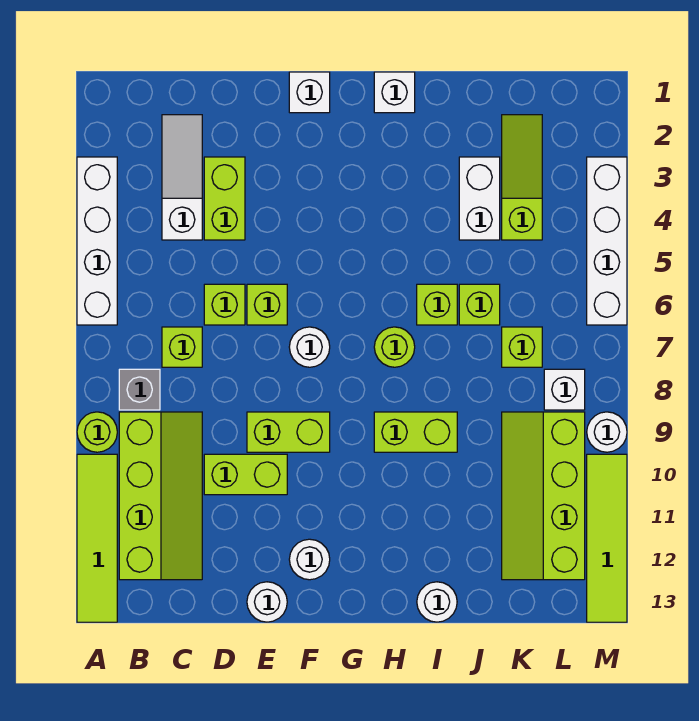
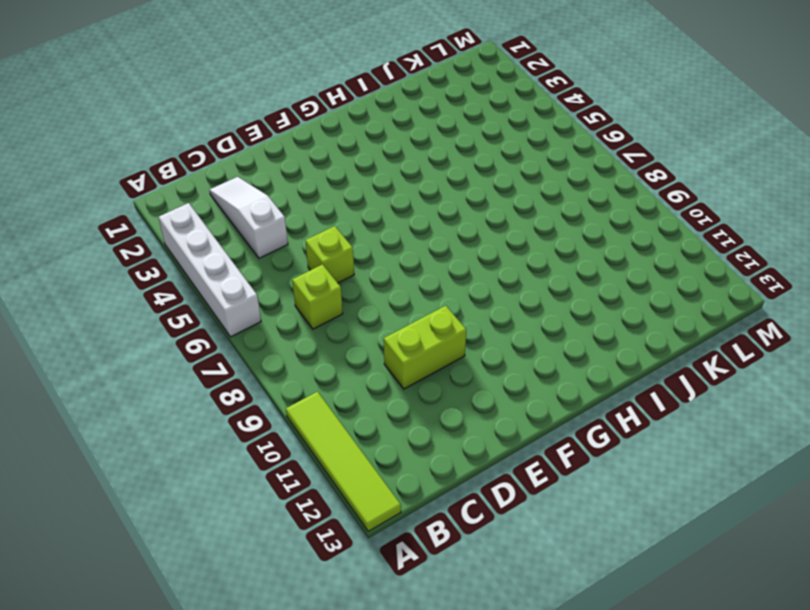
none -> lime round brick A9 level 1
none -> grey brick B8 level 1
none -> lime slope B9:C12 level 1 top B
none -> lime brick D3:D4 level 1

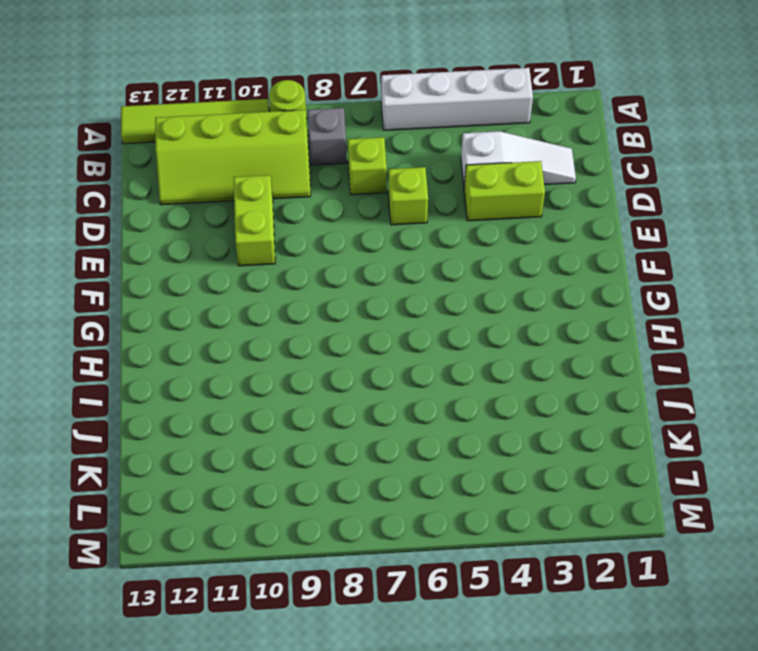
none -> lime brick E6 level 1
none -> lime brick E9:F9 level 1
none -> white round brick E13 level 1
none -> white brick F1 level 1

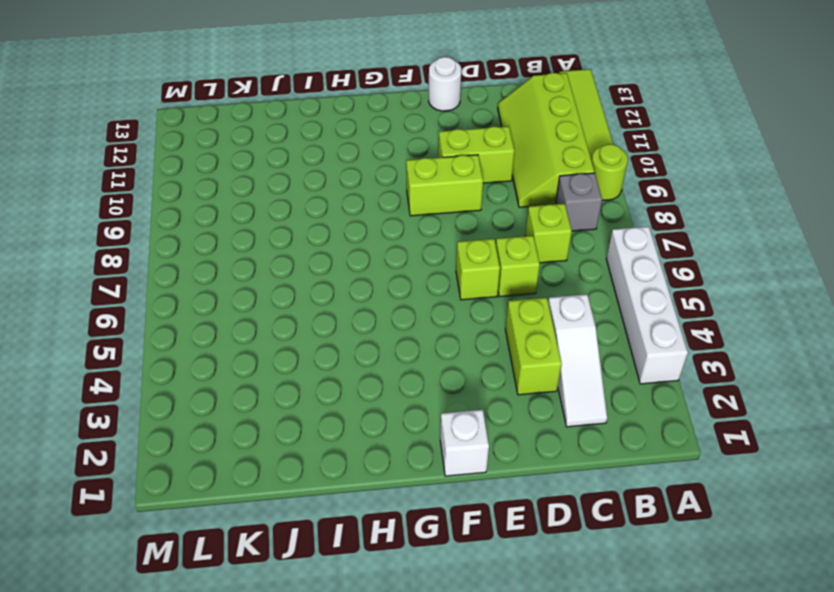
none -> white round brick F7 level 1
none -> white round brick F12 level 1
none -> white brick H1 level 1
none -> lime round brick H7 level 1

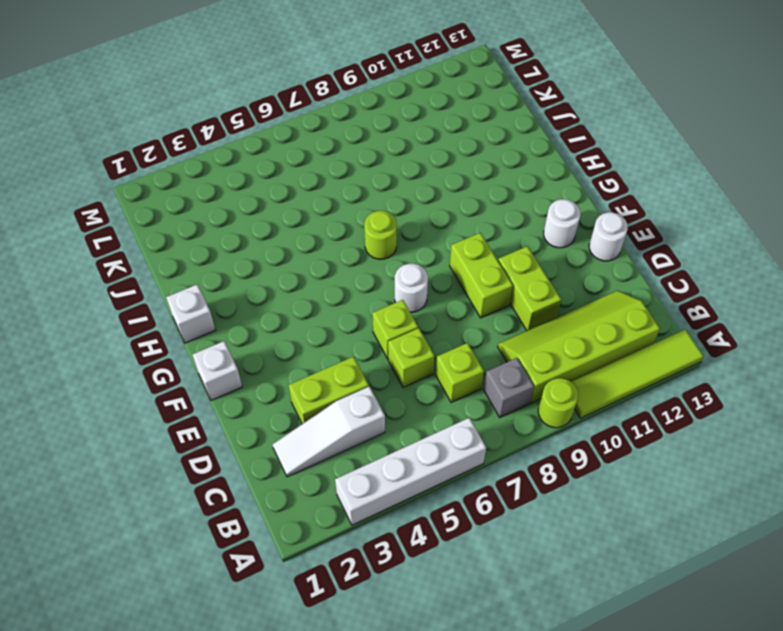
none -> lime brick H9:I9 level 1
none -> lime brick I6 level 1
none -> white round brick I13 level 1
none -> white brick J3:J4 level 1

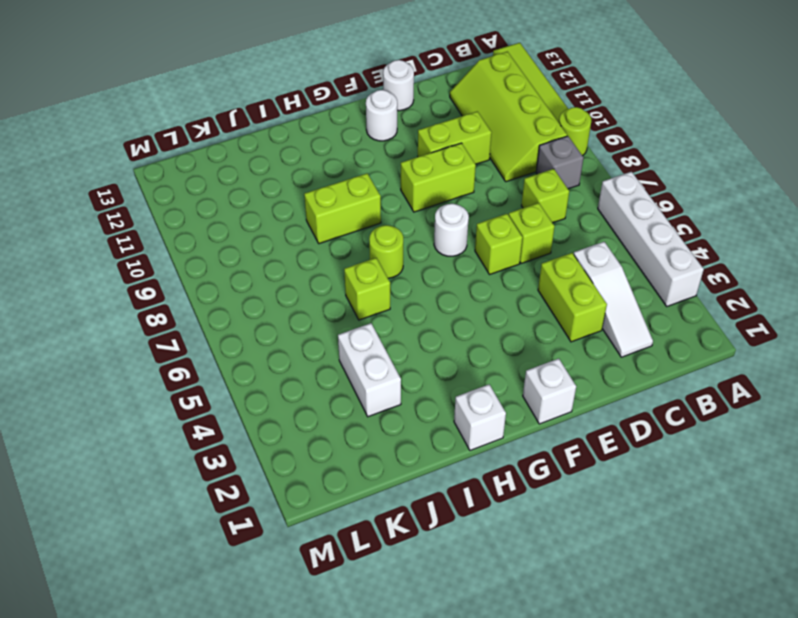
none -> white round brick I13 level 1
none -> lime brick J6 level 1
none -> lime slope K2:K4 level 1 top 4
none -> lime brick K7 level 1

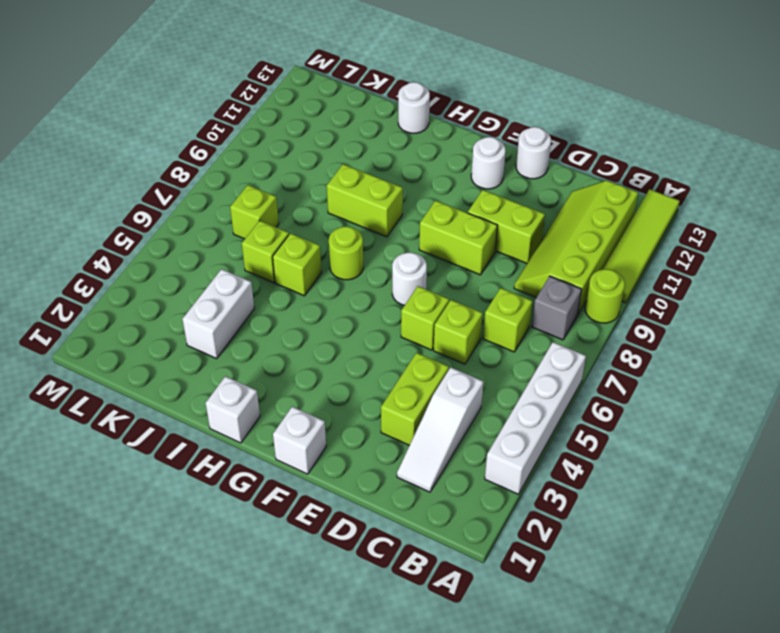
none -> lime slope K2:K4 level 1 top 4
none -> lime slope K9:L12 level 1 top L
none -> white brick L8 level 1
none -> white brick M3:M6 level 1

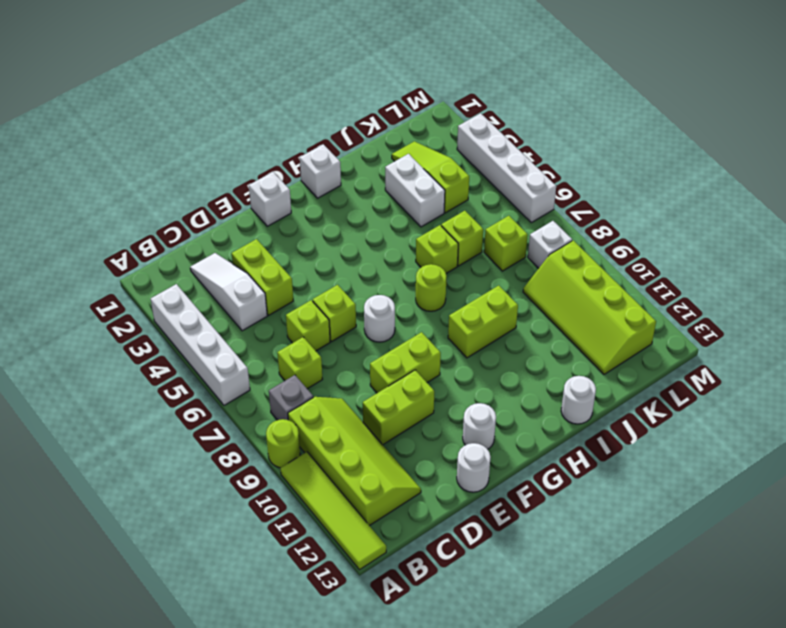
none -> white round brick M9 level 1
none -> lime tile M10:M13 level 1

